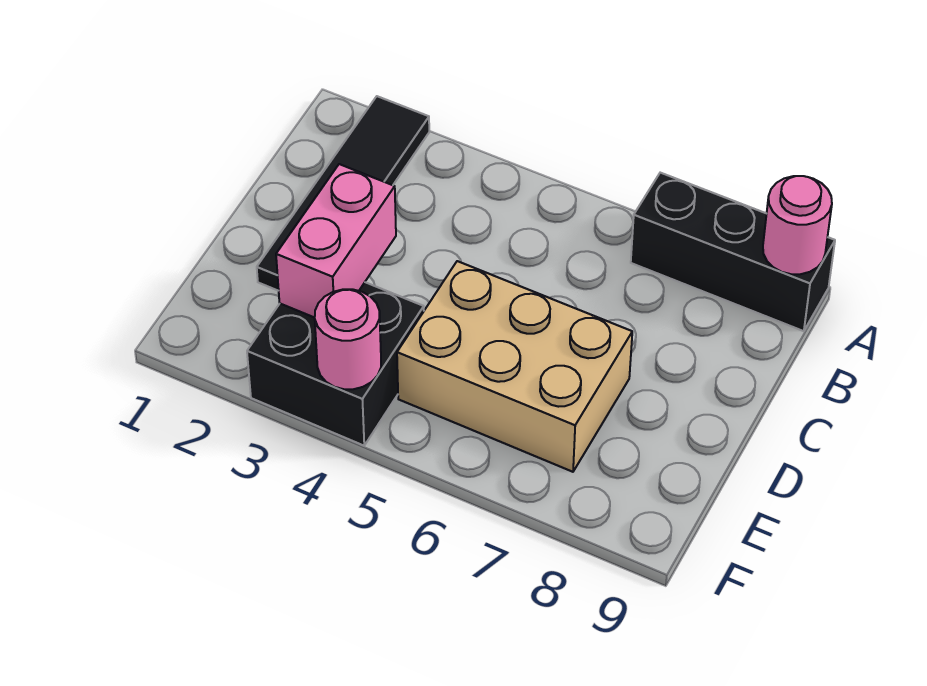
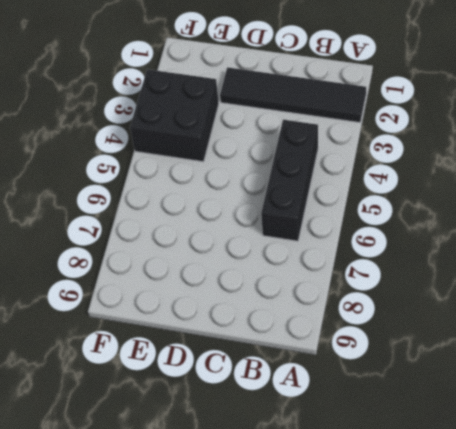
black brick B4:B6 level 1 -> black brick A7:A9 level 1
none -> tan brick D5:E7 level 1
none -> pink round brick A9 level 2

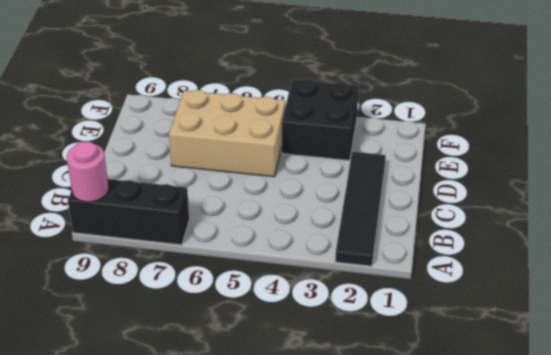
none -> pink brick D3:E3 level 2
none -> pink round brick F4 level 2

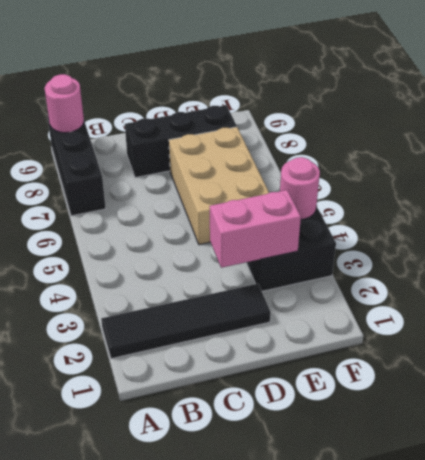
black brick C8:E8 level 1 -> none

